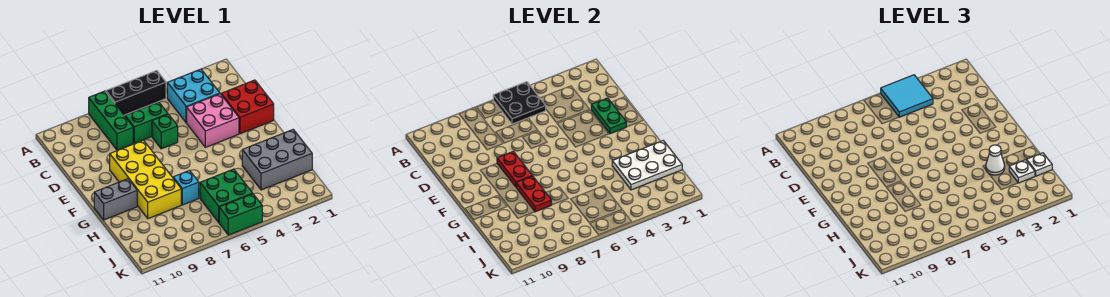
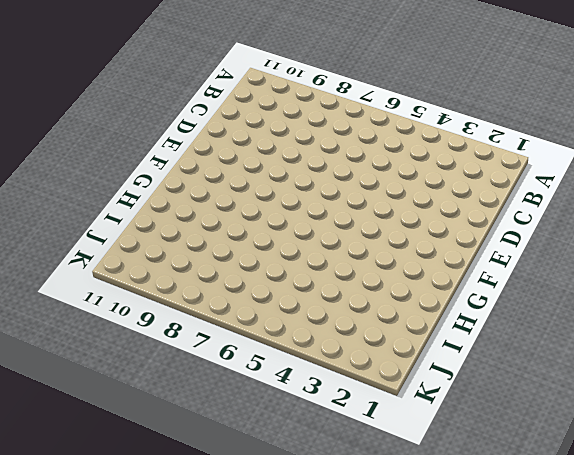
none -> black brick A5:A7 level 1
none -> green brick A8:C8 level 1
none -> cyan brick B3:C4 level 1

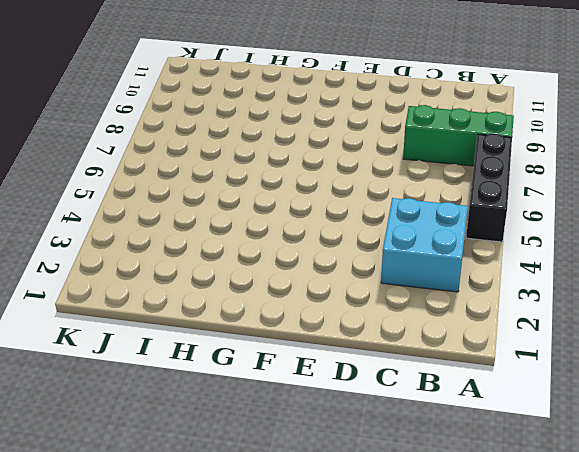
none -> green brick C6:C7 level 1
none -> red brick D1:E2 level 1
none -> pink brick D3:E4 level 1

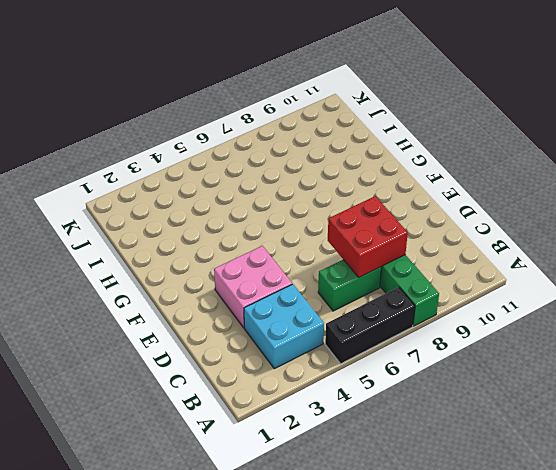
red brick C7:D8 level 2 -> red brick D1:E2 level 1
none -> green brick D6 level 1
none -> yellow brick E8:H9 level 1
none -> grey brick G10:G11 level 1

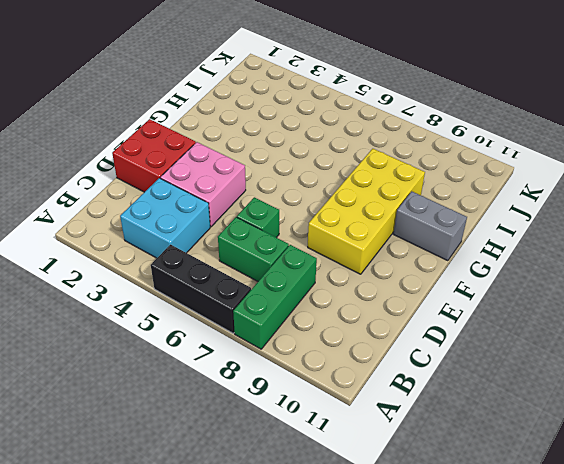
none -> grey brick H1:I3 level 1
none -> cyan brick H7 level 1
none -> green brick I5:J6 level 1

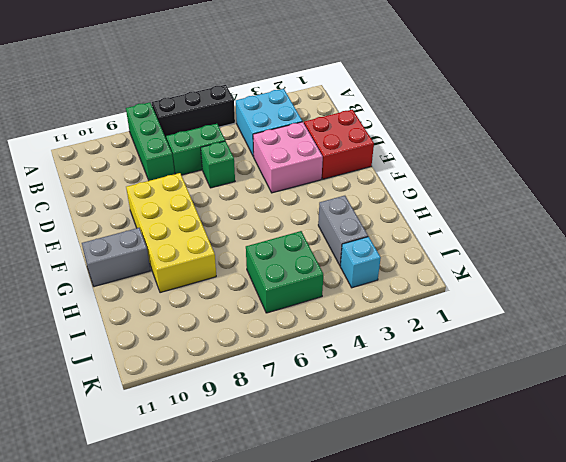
grey brick H3:I3 level 1 -> grey brick H1:I3 level 1
cyan brick J3 level 1 -> cyan brick H7 level 1
none -> green brick K5:K6 level 1
none -> black plate A5:B6 level 2
none -> green plate D2:E2 level 2

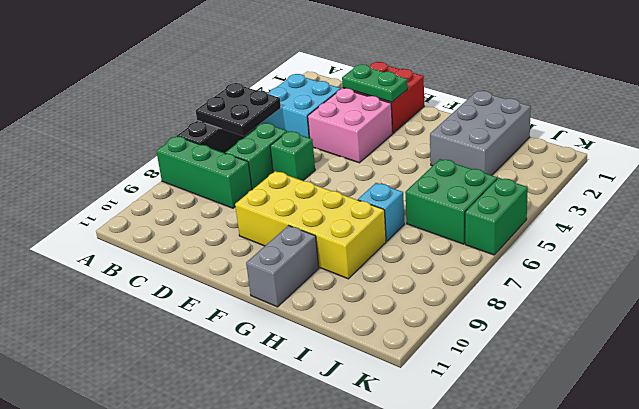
none -> red plate E8:F8 level 2
none -> red plate G8:H8 level 2
none -> white plate H1:I3 level 2

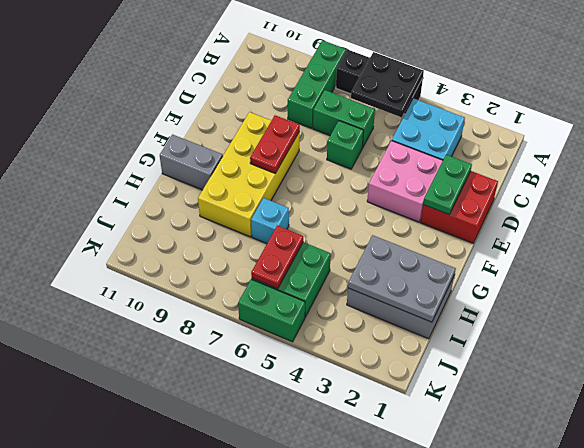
grey plate H1:I3 level 2 -> white plate H1:I3 level 2
red plate I6:J6 level 2 -> red plate G8:H8 level 2
none -> cyan tile A4:B5 level 3
none -> white cone H3 level 3
none -> white plate I1 level 3

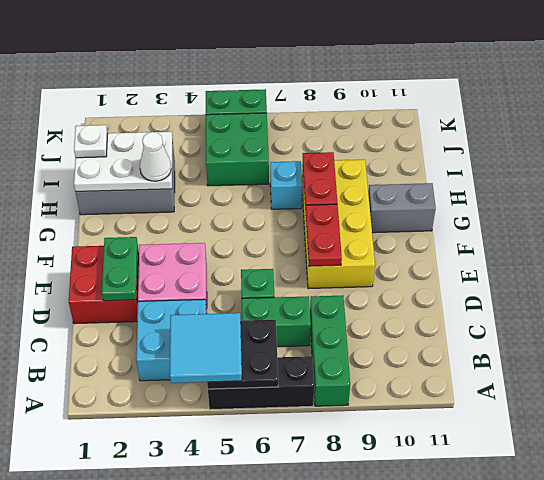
none -> white plate I2 level 3

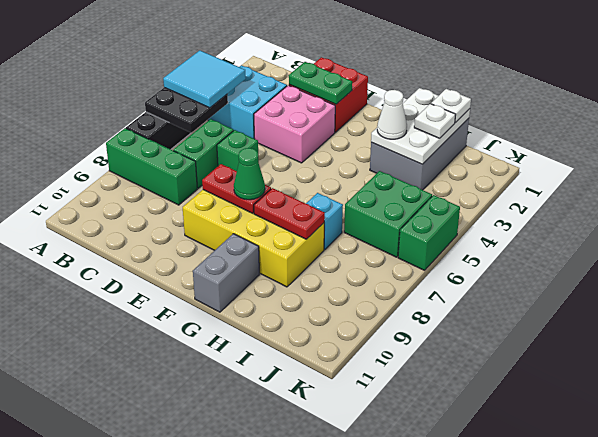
green cone F8 level 3 -> none

